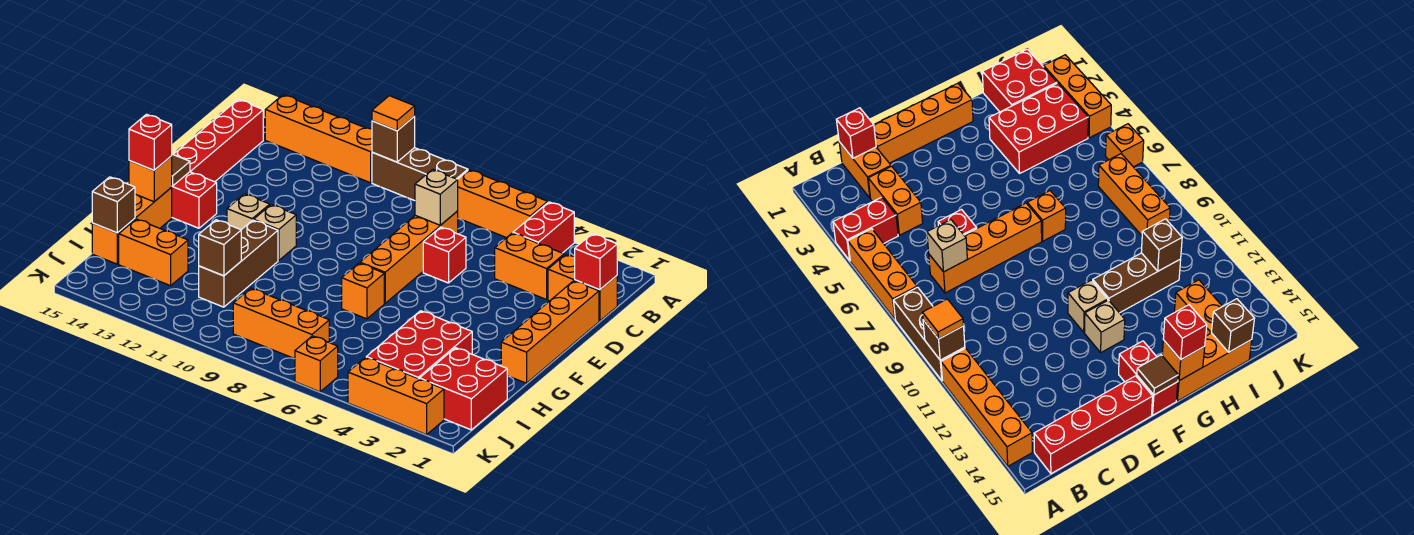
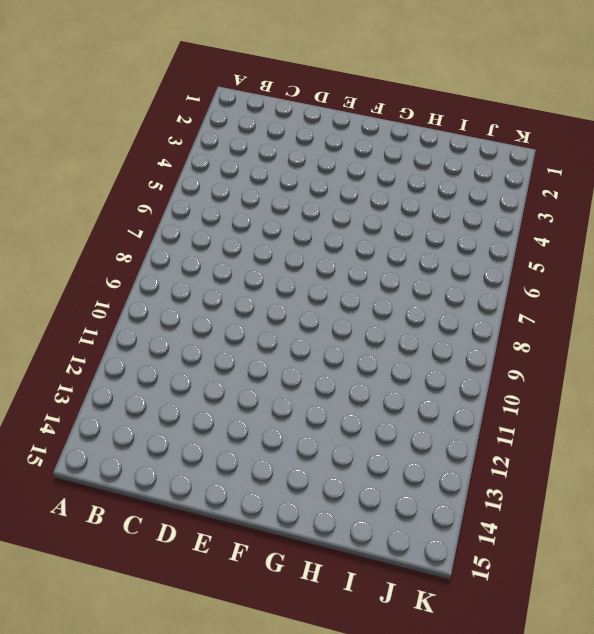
none -> red brick A4:B4 level 1
none -> orange brick A5:A7 level 1
none -> brown brick A8:A10 level 1
none -> orange brick A11:A14 level 1

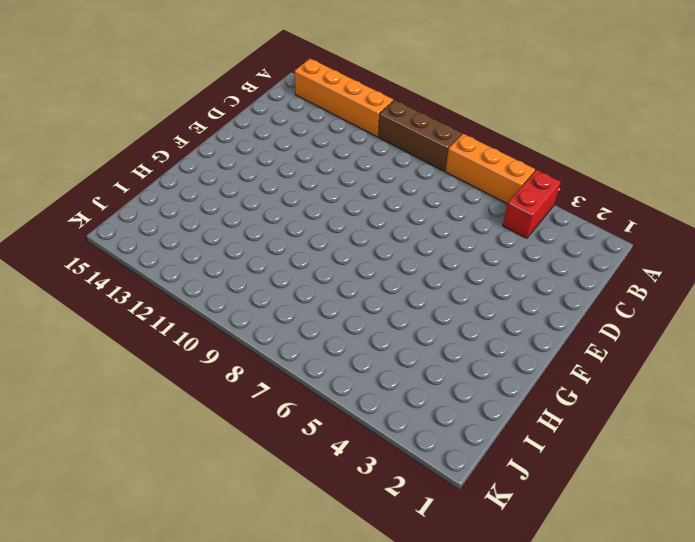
none -> red brick B15:E15 level 1
none -> orange brick C1:C2 level 1
none -> orange brick C3:C4 level 1
none -> orange brick C7:F7 level 1

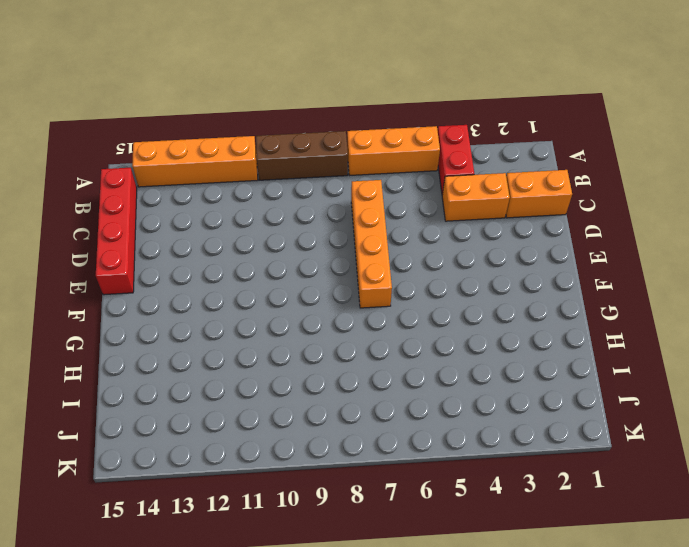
none -> orange brick D1:G1 level 1
none -> red brick D6 level 1
none -> tan brick F11 level 1
none -> tan brick F12 level 1

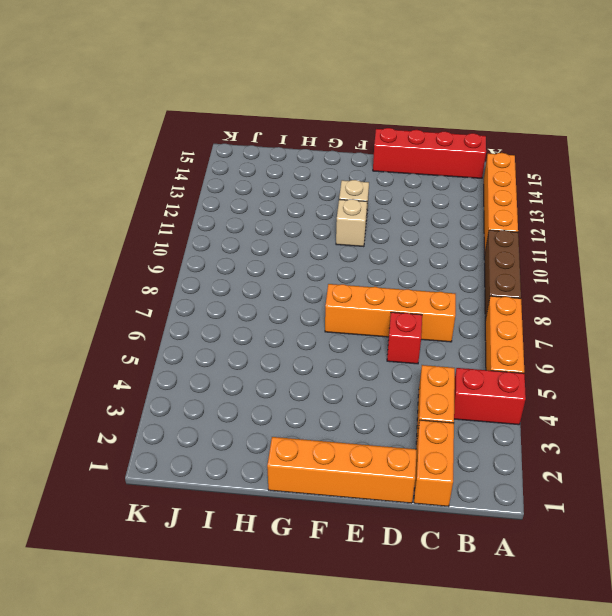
none -> red brick F14:F15 level 1
none -> orange brick G7 level 1
none -> brown brick G11:I11 level 1
none -> orange brick G15:I15 level 1

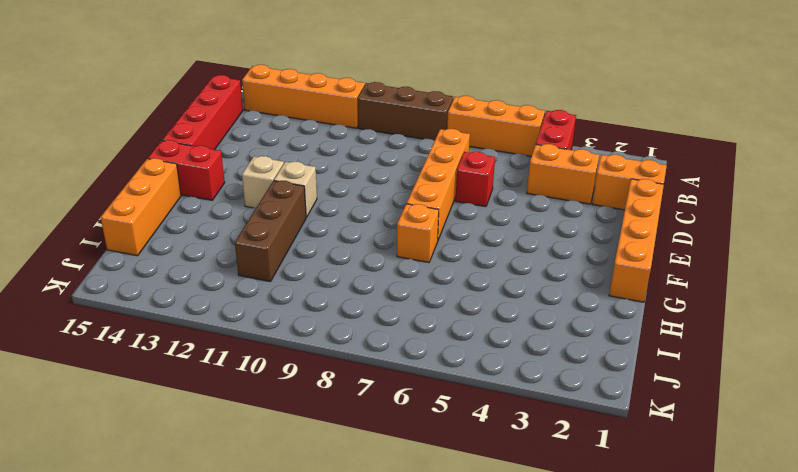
none -> red brick H3:J4 level 1
none -> red brick I1:J2 level 1
none -> orange brick I13:I14 level 1
none -> orange brick J7:J9 level 1

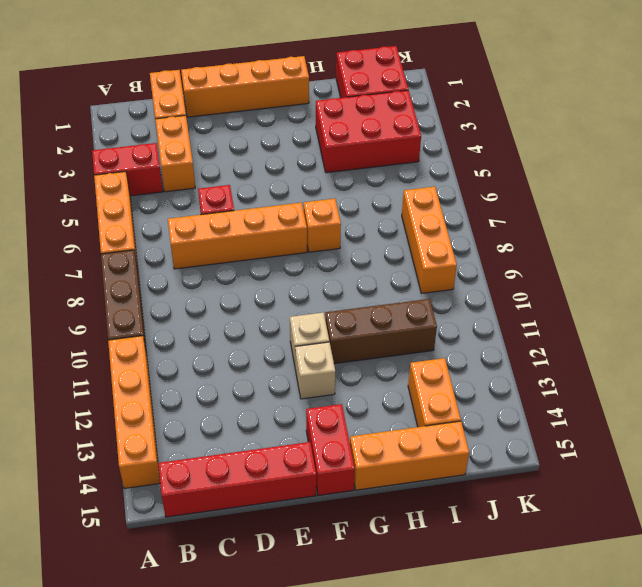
none -> orange brick K2:K4 level 1
none -> orange brick K6 level 1
none -> brown brick A10 level 2
none -> red brick C1 level 2

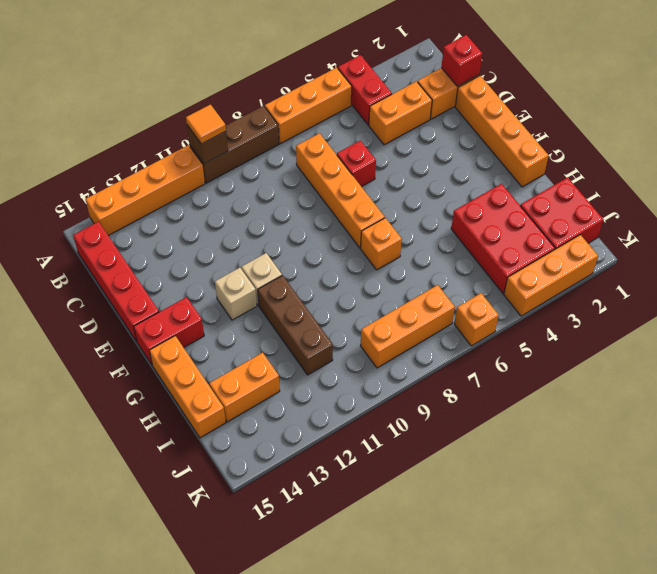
none -> tan brick C7 level 2
none -> brown tile F15 level 2
none -> orange brick G15 level 2
none -> brown brick I11 level 2

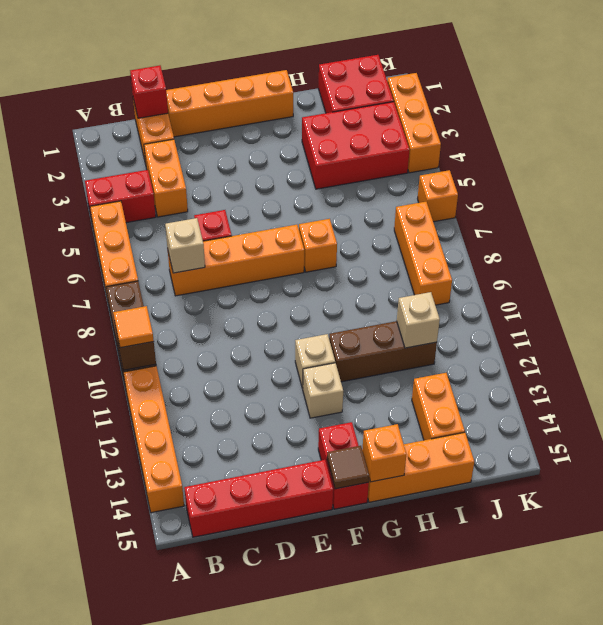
tan brick I11 level 2 -> brown brick I11 level 2
none -> brown brick I15 level 2
none -> red brick G15 level 3

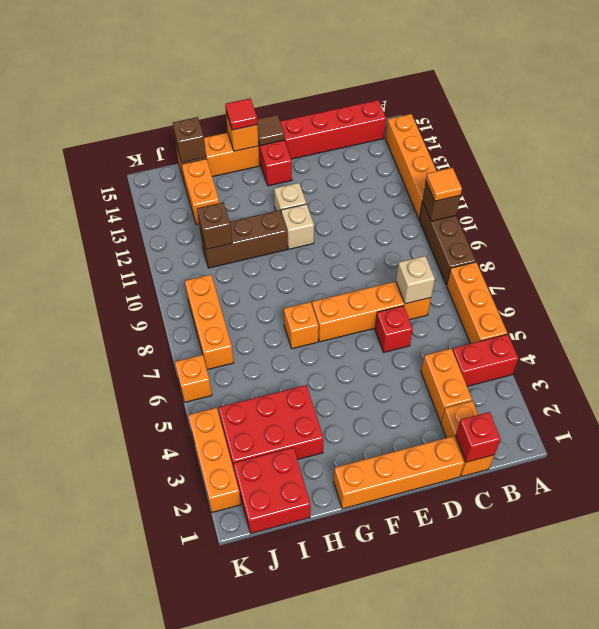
red tile G15 level 3 -> red brick G15 level 3

